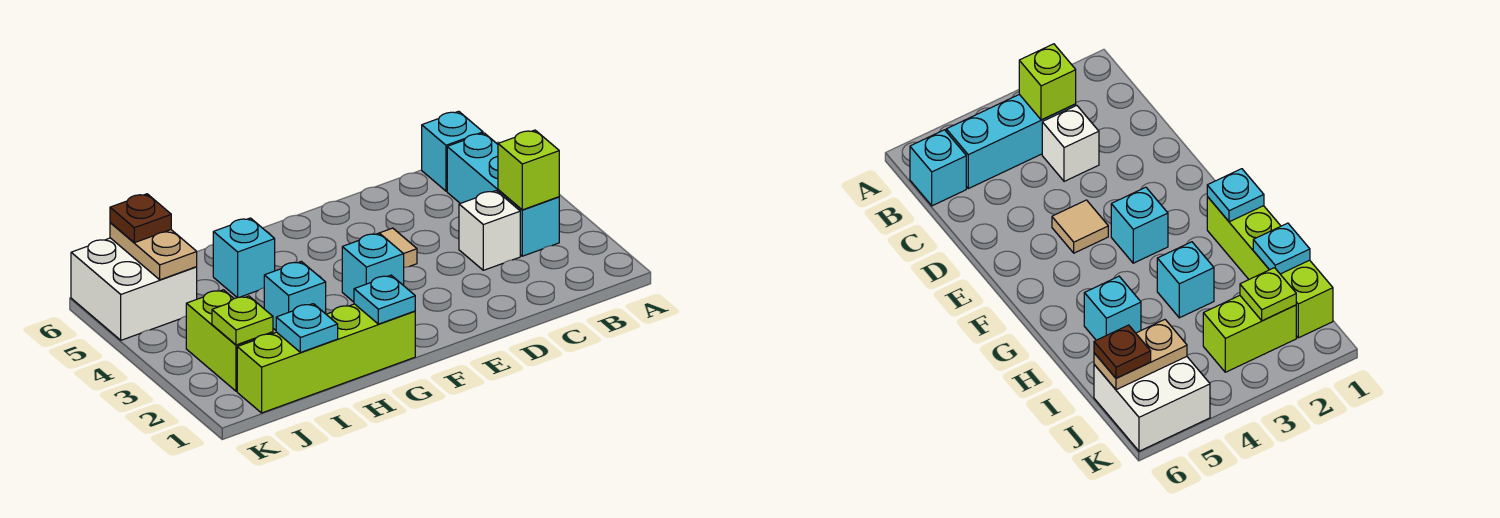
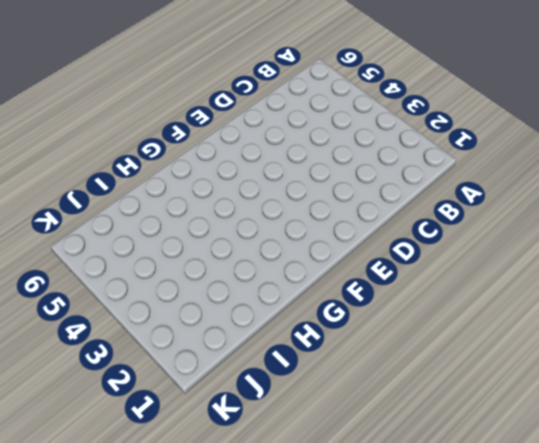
none -> cyan brick B3:B5 level 1
none -> cyan brick B6 level 1
none -> white brick C3 level 1

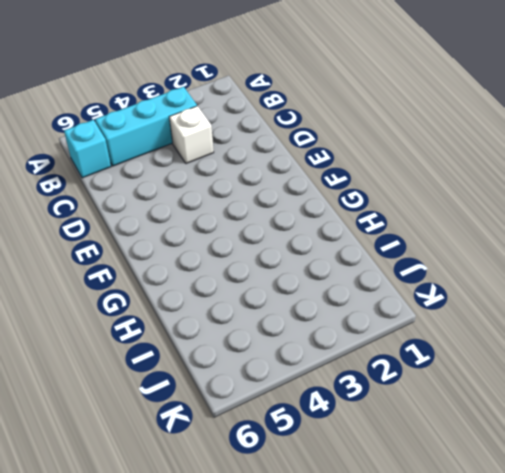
none -> tan tile E4 level 1
none -> cyan brick F3 level 1
none -> lime brick G1:J1 level 1

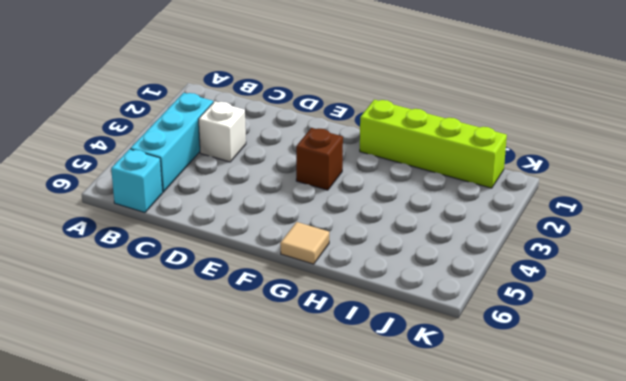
brown brick F3 level 1 -> cyan brick F3 level 1
tan tile G6 level 1 -> tan tile E4 level 1
none -> cyan brick H3 level 1
none -> cyan brick H5 level 1
none -> lime brick J2:J3 level 1

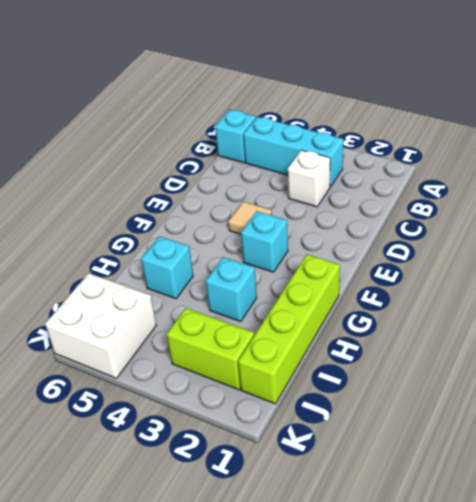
none -> lime brick B3 level 2
none -> cyan plate G1 level 2
none -> cyan plate I1 level 2

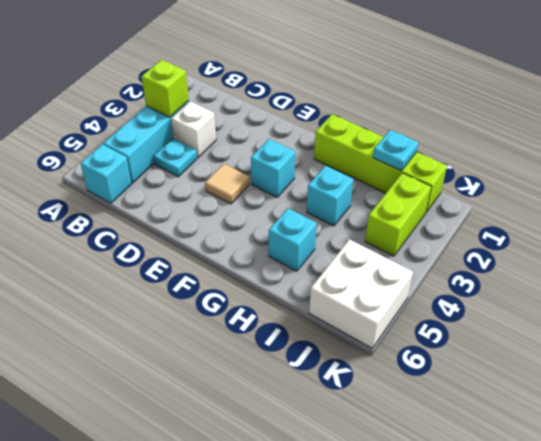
cyan plate C4 level 1 -> cyan plate G1 level 2
none -> lime plate J2 level 2
none -> tan plate J5:J6 level 2
none -> brown plate J6 level 3

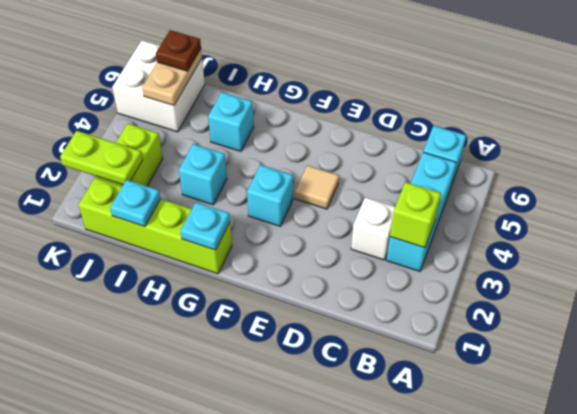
lime plate J2:K2 level 2 -> lime plate J2 level 2

